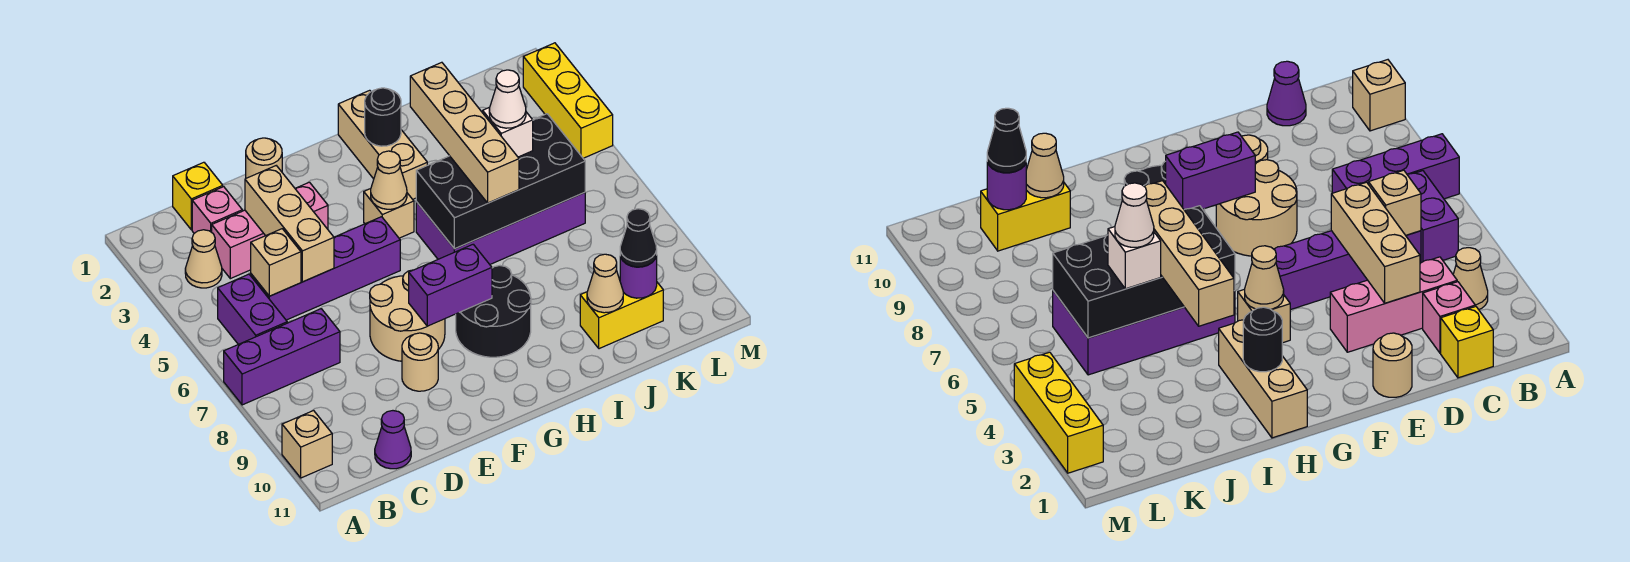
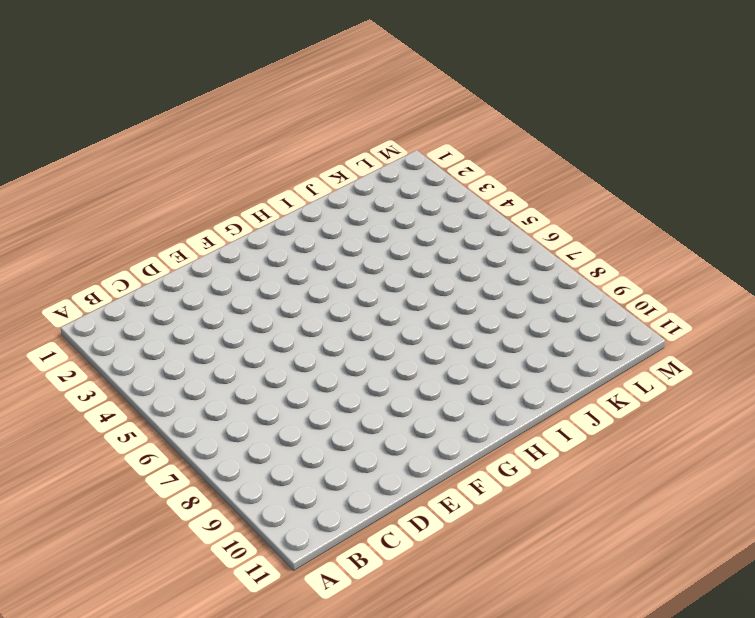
none -> purple brick A7:C7 level 1
none -> tan brick A10 level 1
none -> tan cone B3 level 1
none -> purple brick B5:B6 level 1

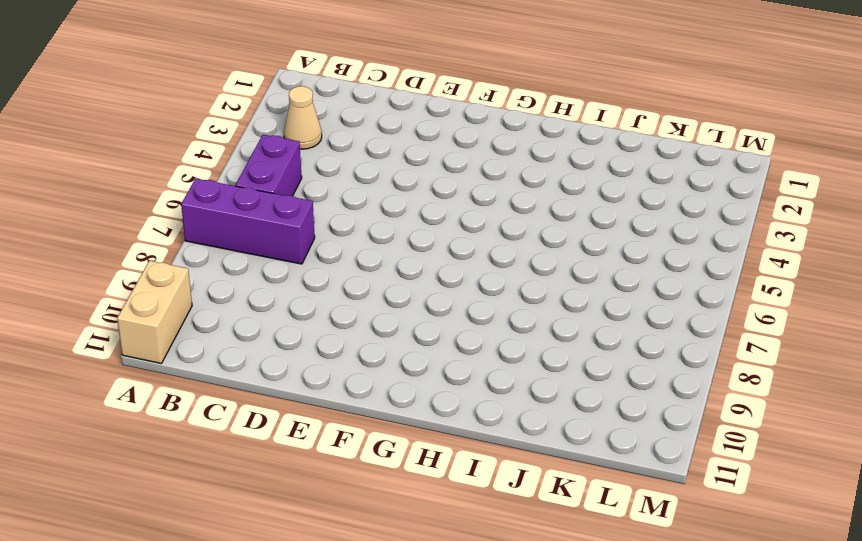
tan brick A10:A11 level 1 -> tan brick A10 level 1
none -> yellow brick C1 level 1
none -> pink brick C2 level 1
none -> pink brick C3:E3 level 1
none -> purple brick C5:F5 level 1

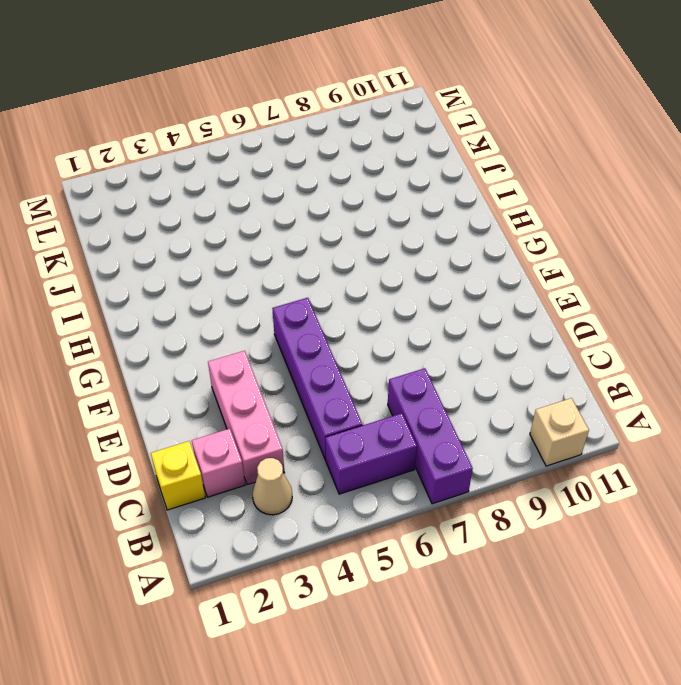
none -> purple cone C11 level 1
none -> tan round brick E1 level 1
none -> tan round brick E7:F8 level 1
none -> tan round brick E9 level 1

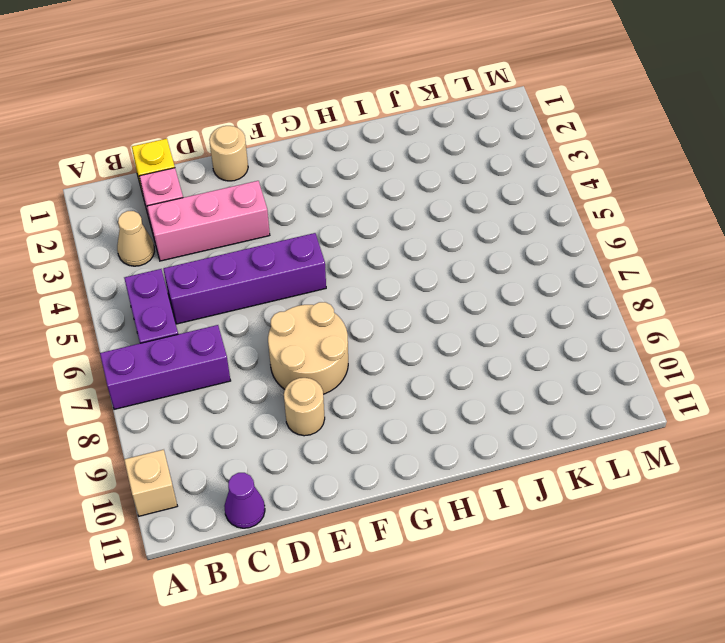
none -> tan brick G4 level 1
none -> black round brick G8:H9 level 1
none -> tan brick H1:H3 level 1
none -> purple brick H5:K6 level 1

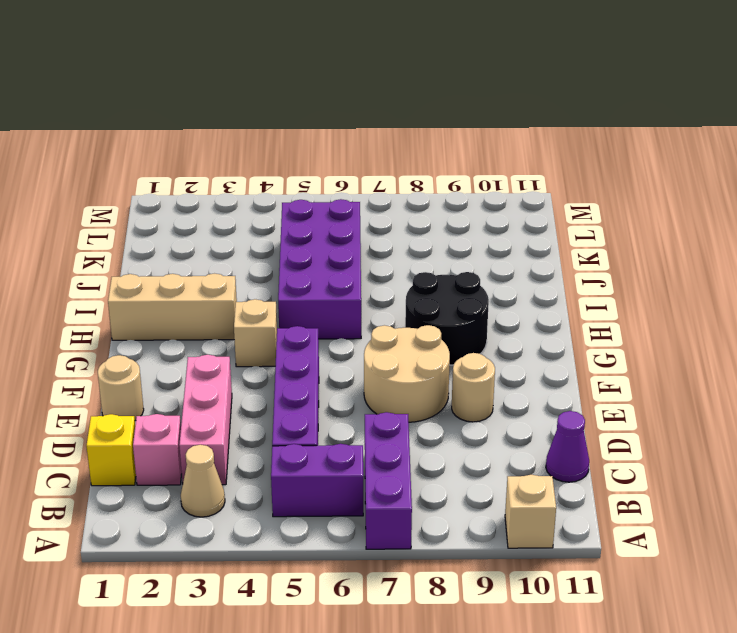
none -> yellow brick J10:K10 level 1
none -> yellow brick M2:M4 level 1
none -> tan brick C5 level 2
none -> tan brick D3:D5 level 2

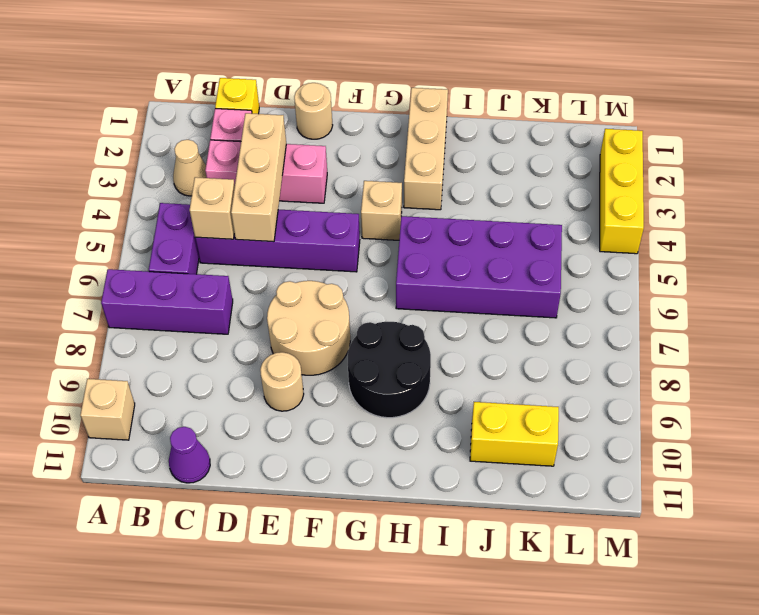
none -> purple brick F8:G8 level 2
none -> tan cone G4 level 2
none -> black round brick H2 level 2
none -> black brick H5:K6 level 2

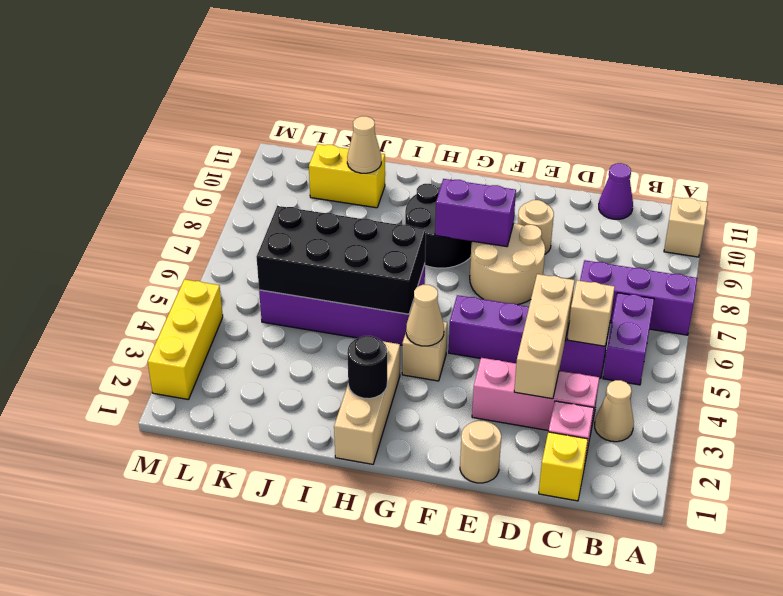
none -> purple round brick K10 level 2
none -> tan brick I3:I6 level 3
none -> white brick J5 level 3
none -> black cone K10 level 3

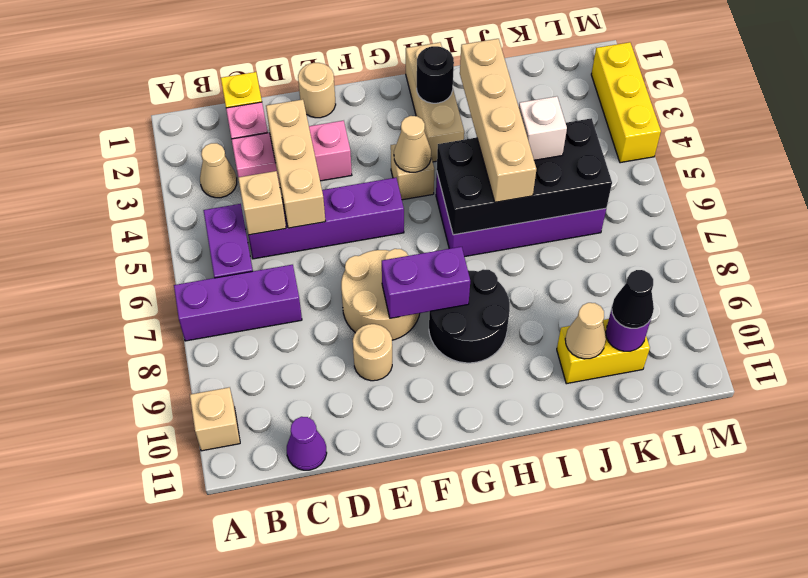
none -> white cone J5 level 4

